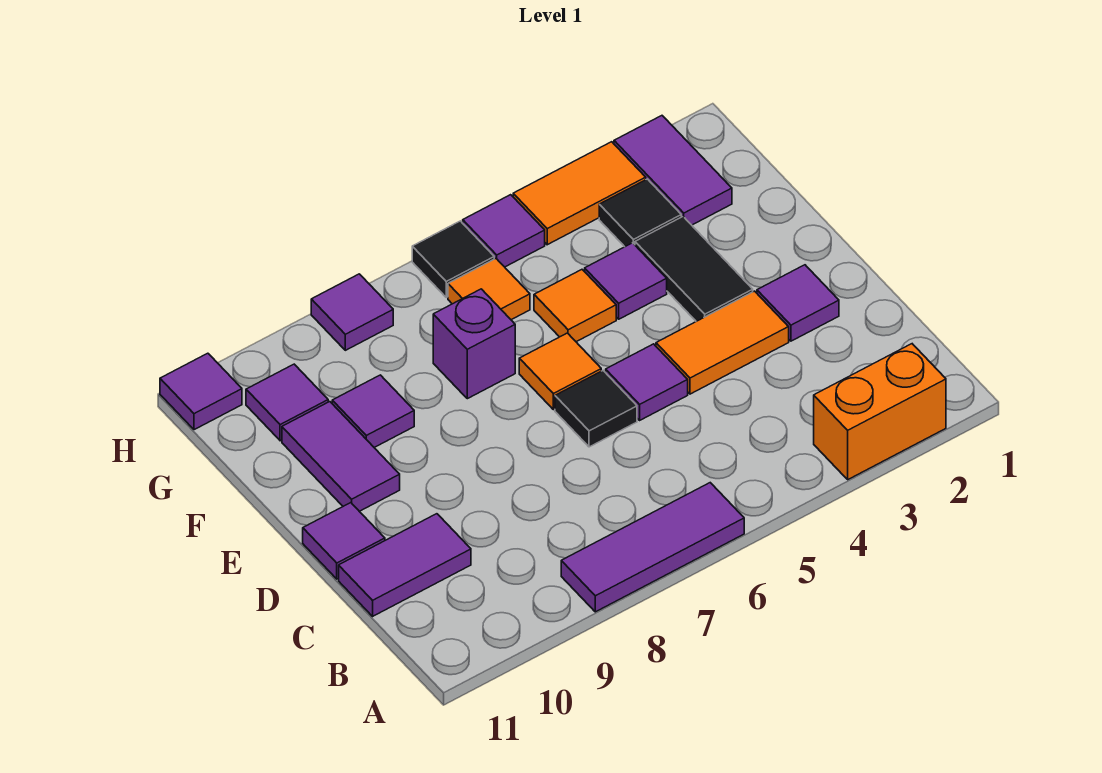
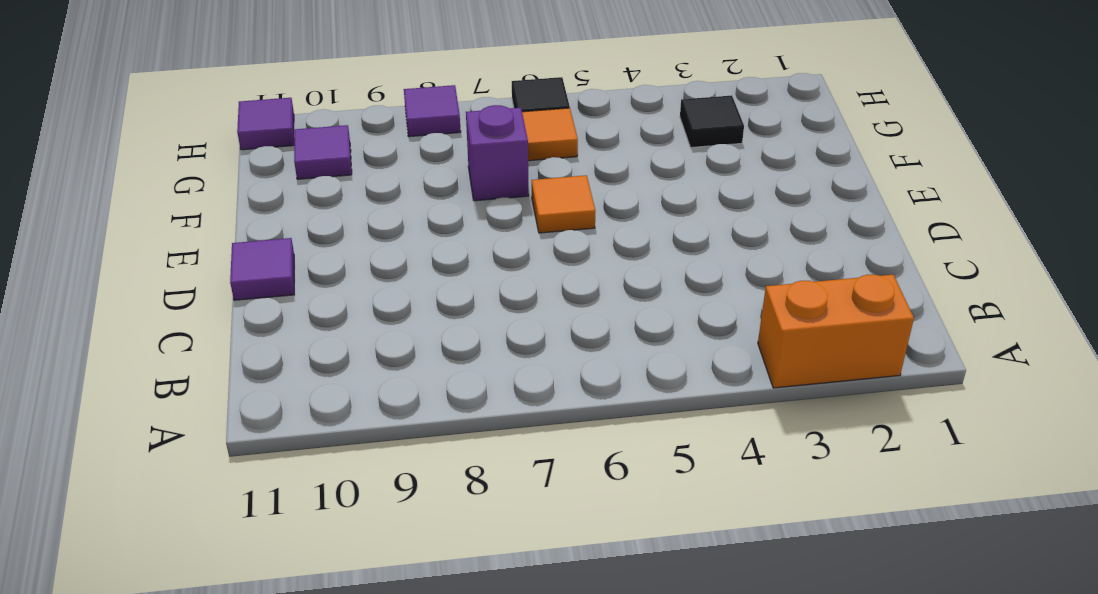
none -> purple tile A6:A8 level 1
none -> purple tile C10:C11 level 1
none -> purple tile D2 level 1

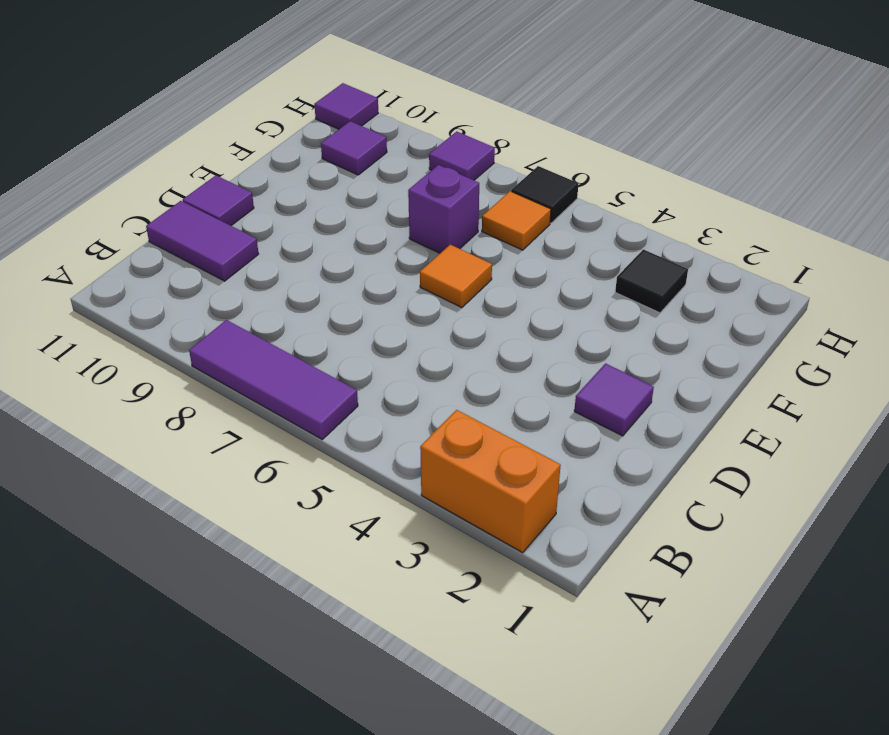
none -> orange tile D3:D4 level 1
none -> purple tile D5 level 1
none -> black tile D6 level 1

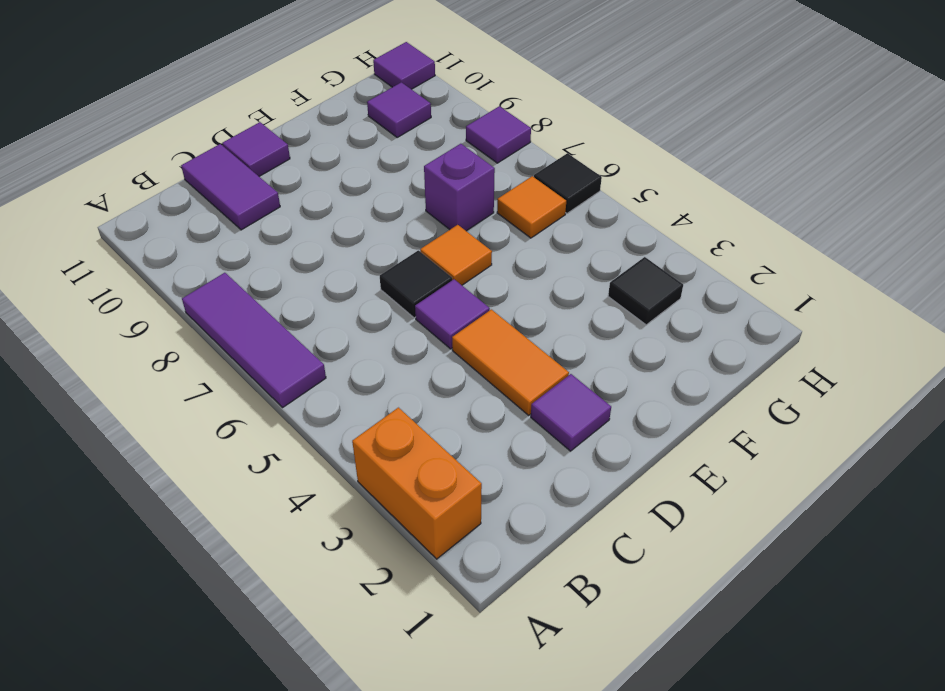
none -> black tile E3:F3 level 1
none -> purple tile E10:F10 level 1
none -> purple tile F4 level 1

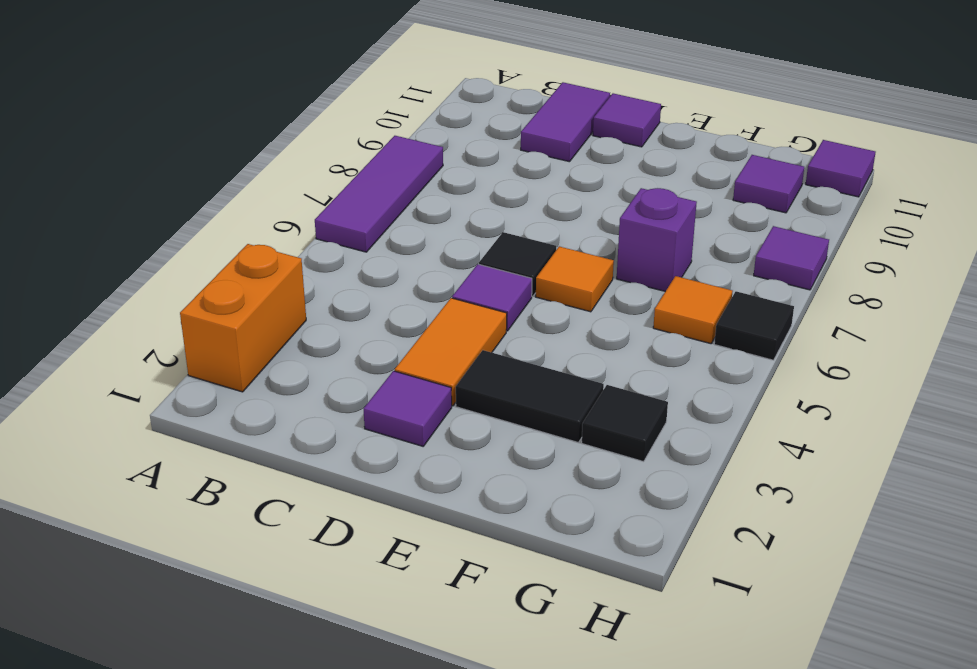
none -> purple tile E10:F10 level 1
none -> purple tile F4 level 1
none -> orange tile F5 level 1

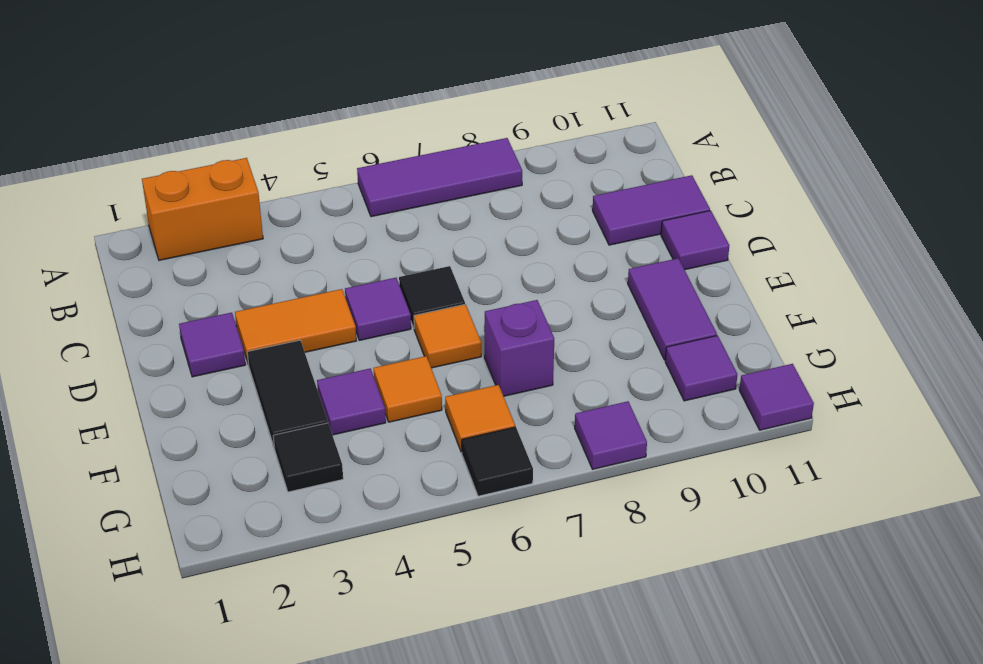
none -> purple tile F9 level 1
none -> purple tile G2:H2 level 1
none -> orange tile H3:H4 level 1

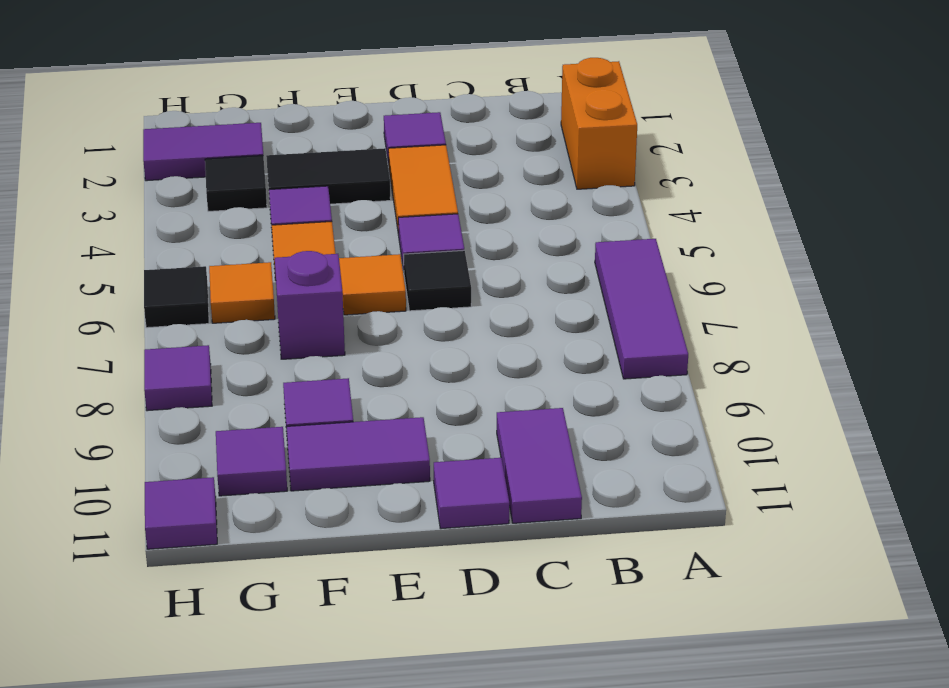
none -> orange tile H3:H4 level 1
none -> purple tile H5 level 1

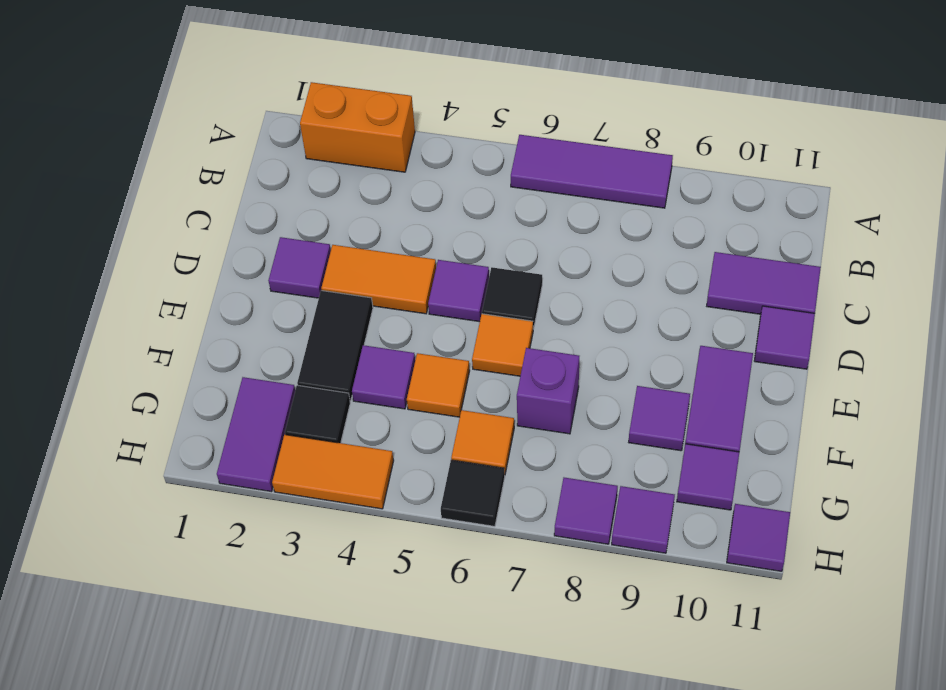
purple tile H9 level 1 -> purple tile H5 level 1

